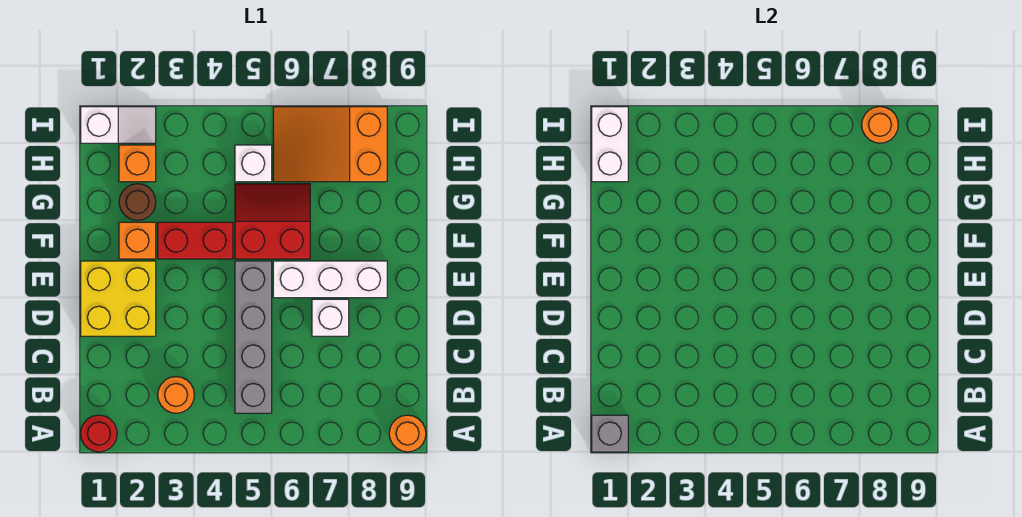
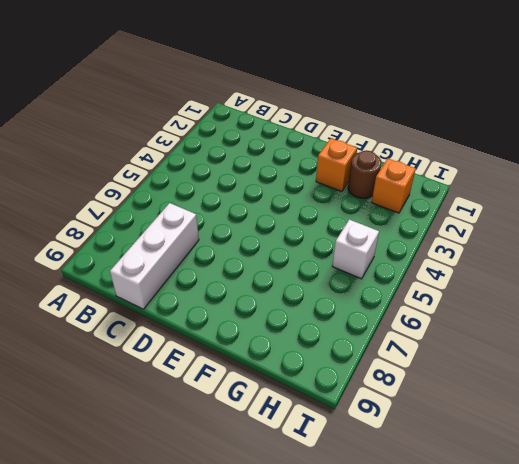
white brick C7:C9 level 1 -> white brick E6:E8 level 1
none -> red round brick A1 level 1
none -> orange round brick A9 level 1
none -> orange round brick B3 level 1

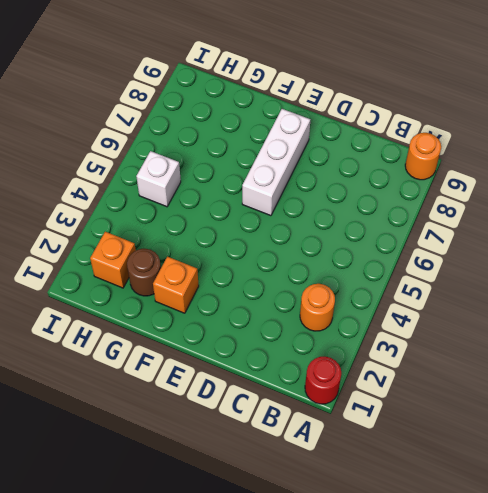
none -> grey brick B5:E5 level 1
none -> yellow brick D1:E2 level 1
none -> white brick D7 level 1

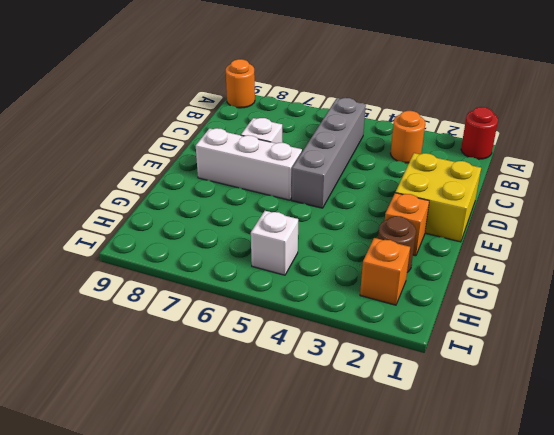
none -> red brick F3:F4 level 1
none -> red slope F5:G6 level 1 top F
none -> orange slope H6:I8 level 1 top 8

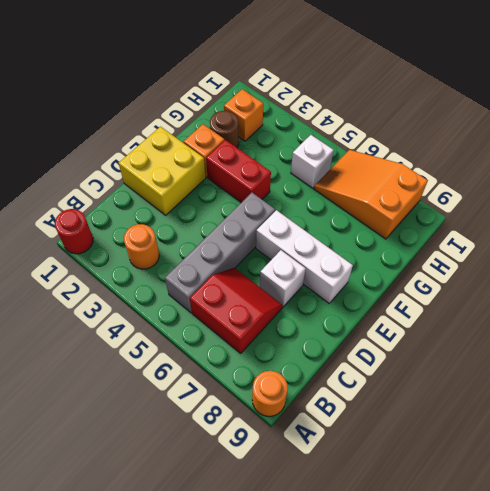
red slope B6:C7 level 1 top B -> red slope F5:G6 level 1 top F
none -> white slope I1:I2 level 1 top 1
none -> grey brick A1 level 2
none -> white brick H1:I1 level 2

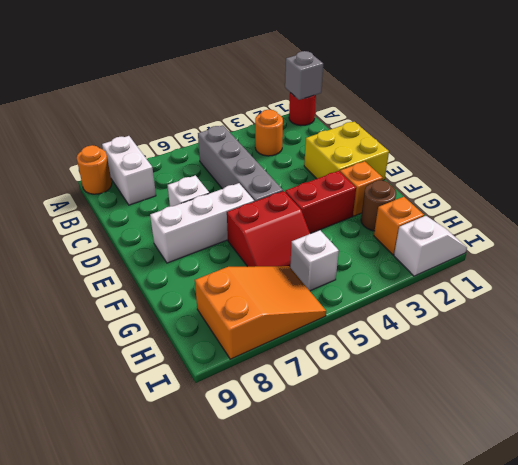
white brick A8:B8 level 1 -> white brick H1:I1 level 2
white slope I1:I2 level 1 top 2 -> white slope I1:I2 level 1 top 1
none -> orange round brick I8 level 2

